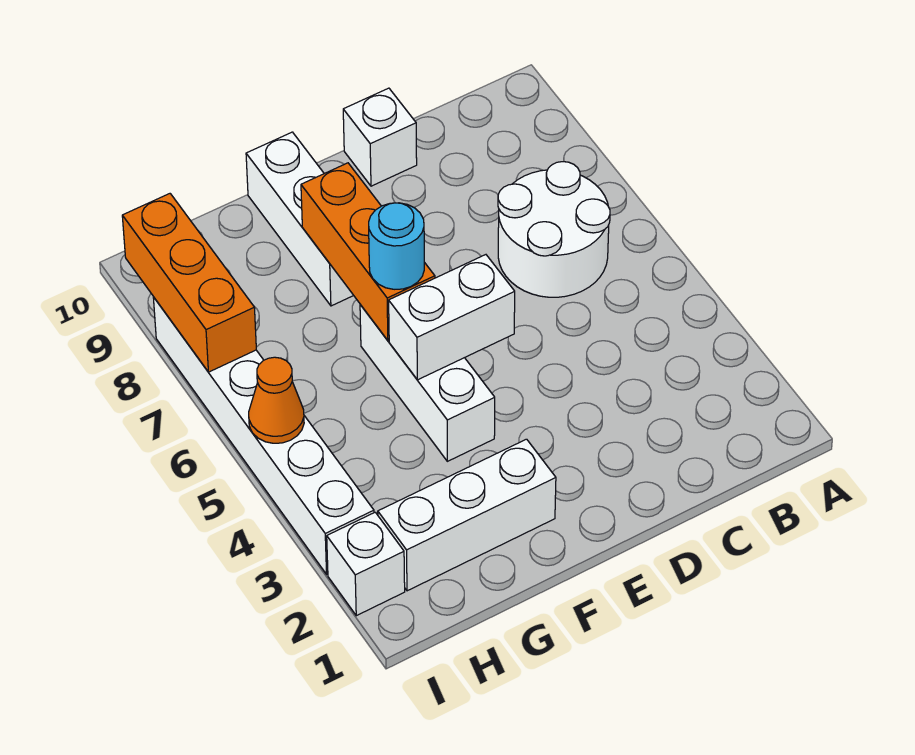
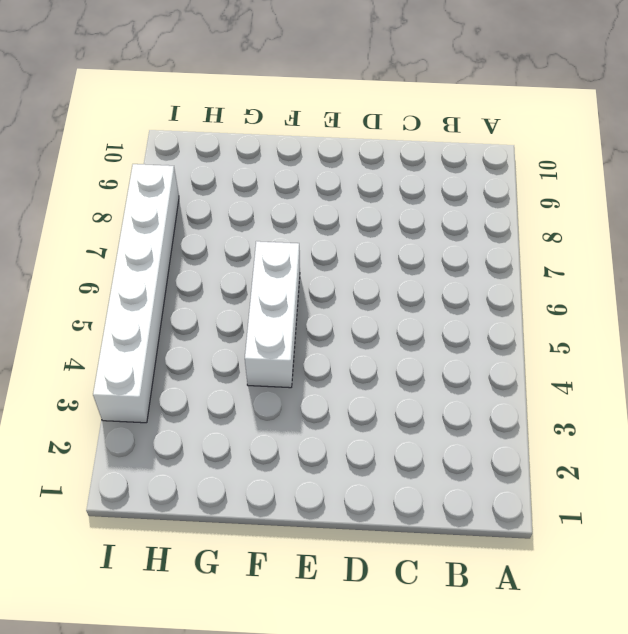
none -> white round brick B6:C7 level 1
none -> white brick D10 level 1
none -> white brick F2:H2 level 1

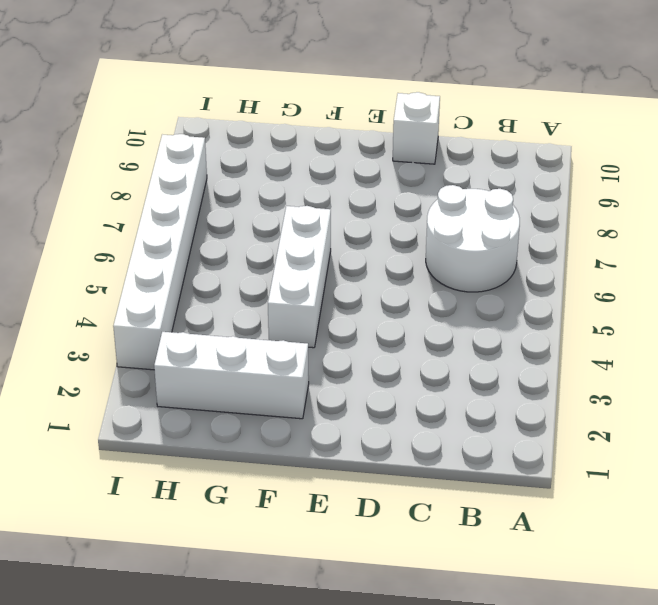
none -> white brick F8:F10 level 1
none -> white brick I2 level 1
none -> white brick E5:F5 level 2

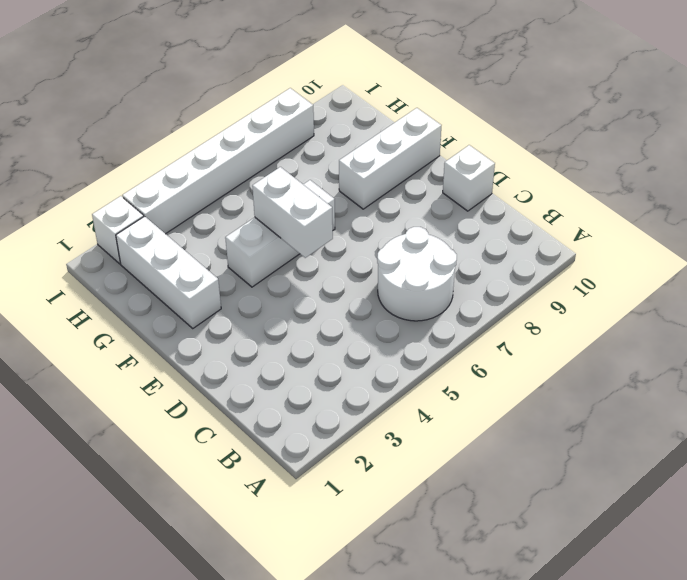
none -> orange brick F6:F8 level 2
none -> orange cone I5 level 2
none -> orange brick I7:I9 level 2

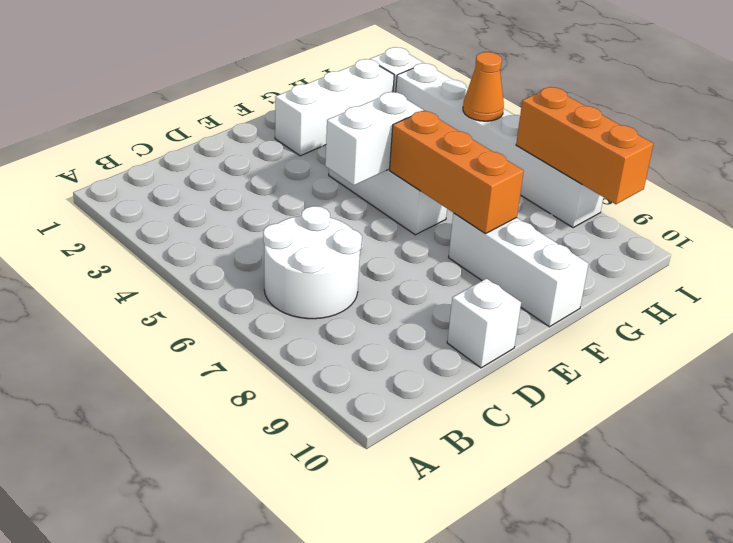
none -> cyan round brick F6 level 3

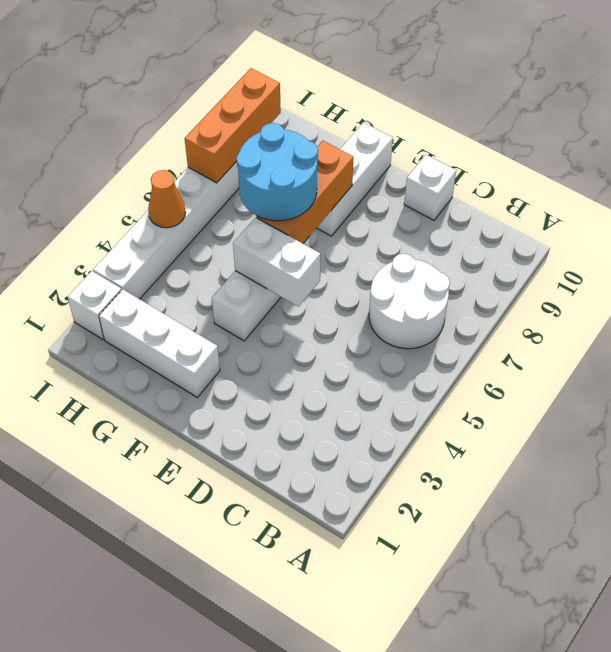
cyan round brick F6:G7 level 3 -> cyan round brick F6 level 3

